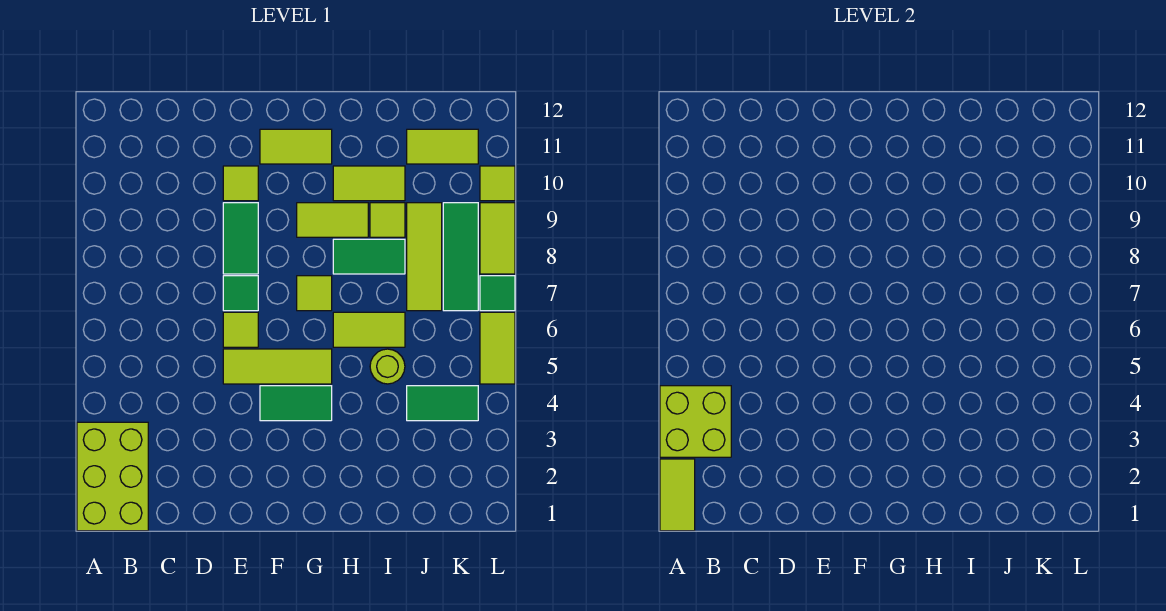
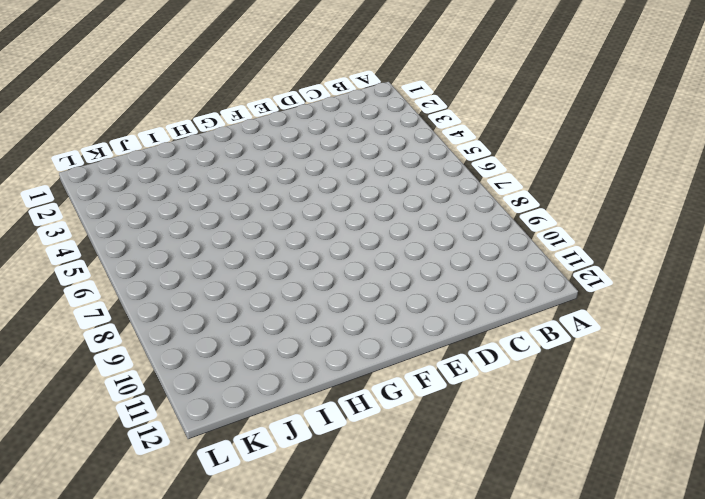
none -> lime brick A1:B3 level 1
none -> lime tile E5:G5 level 1
none -> lime tile E6 level 1

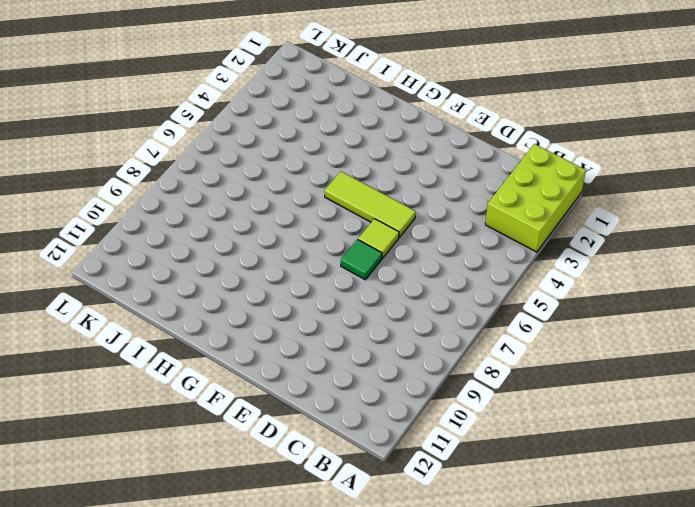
none -> green tile E8:E9 level 1
none -> lime tile E10 level 1
none -> green tile F4:G4 level 1

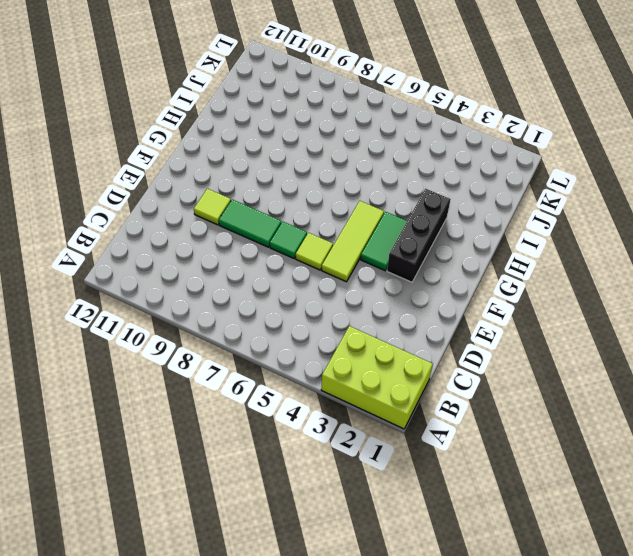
black brick F3:H3 level 1 -> none
none -> lime tile F11:G11 level 1
none -> lime tile G7 level 1
none -> lime tile G9:H9 level 1

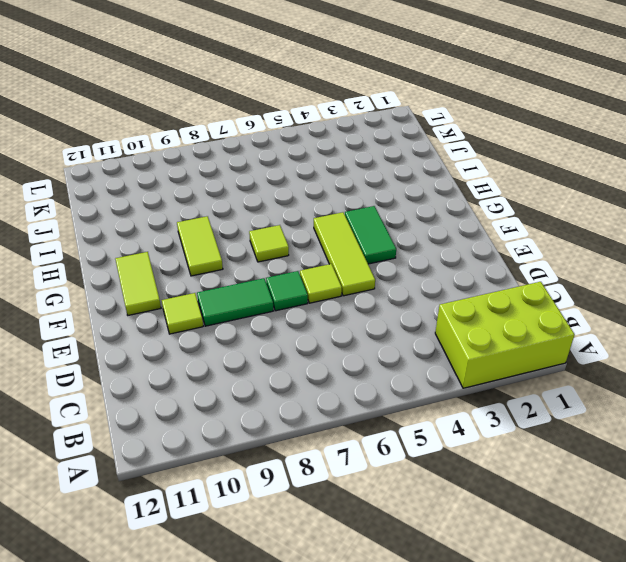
none -> lime tile H6:I6 level 1
none -> green tile H8:I8 level 1
none -> lime tile H10:I10 level 1

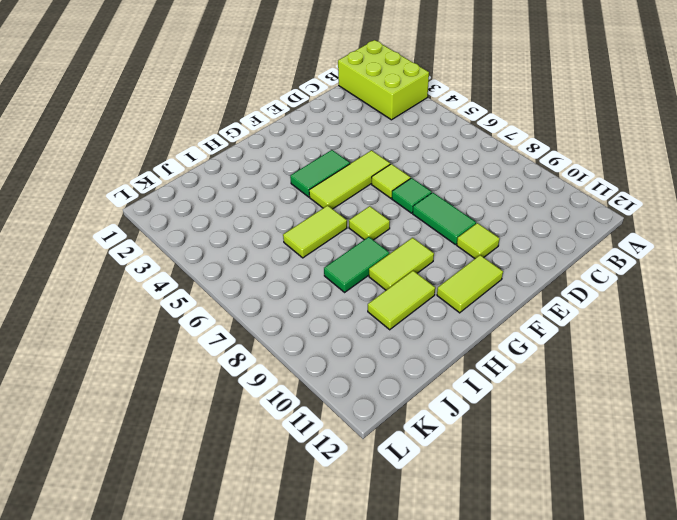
none -> lime round brick I5 level 1
none -> lime tile I9 level 1
none -> green tile J4:K4 level 1

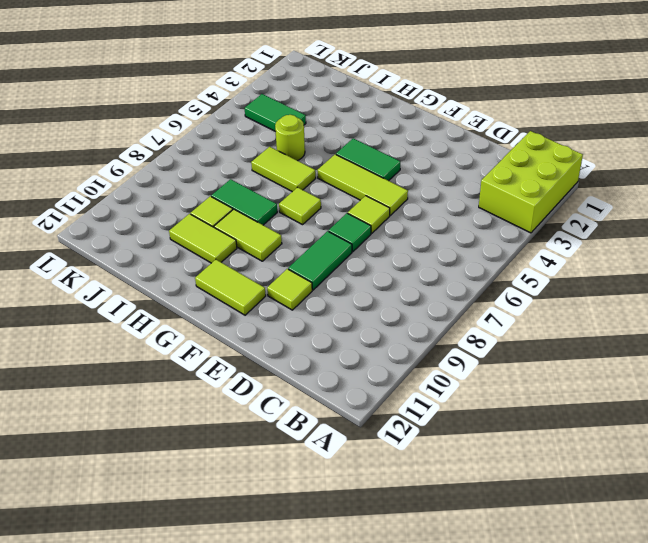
none -> lime tile J7:J9 level 1
none -> lime tile J11:K11 level 1
none -> green tile K7:K9 level 1

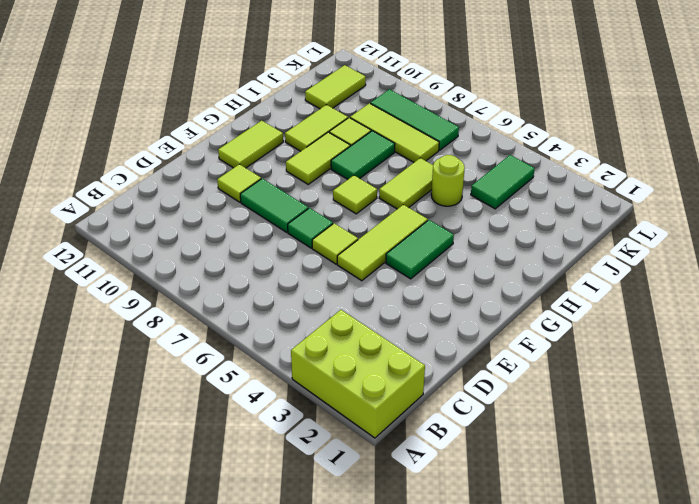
none -> lime tile L5:L6 level 1
none -> green tile L7 level 1
none -> lime tile L8:L9 level 1

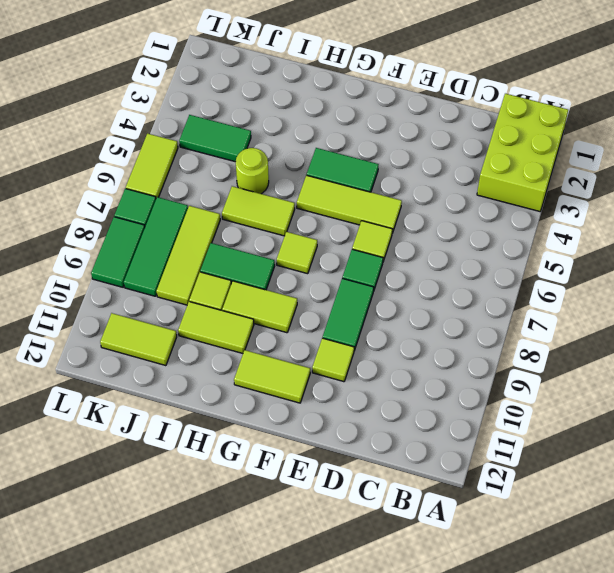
green tile L8:L9 level 1 -> lime tile L8:L9 level 1
none -> lime tile L10 level 1
none -> lime tile A1:A2 level 2
none -> lime brick A3:B4 level 2

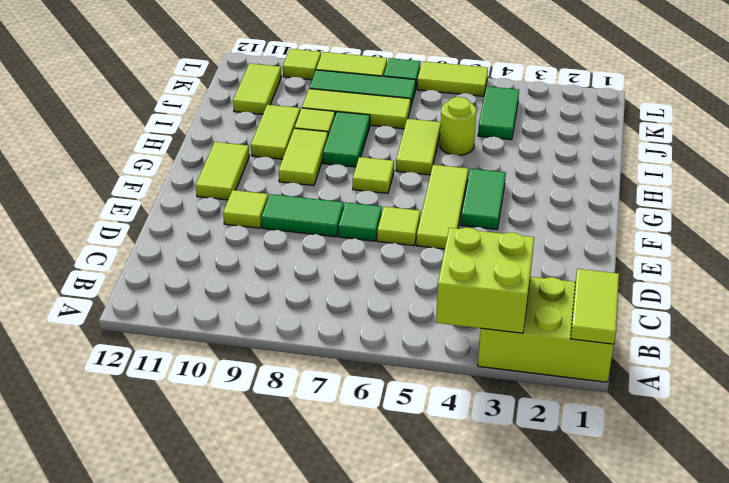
lime tile A1:B1 level 2 -> lime tile A1:A2 level 2

